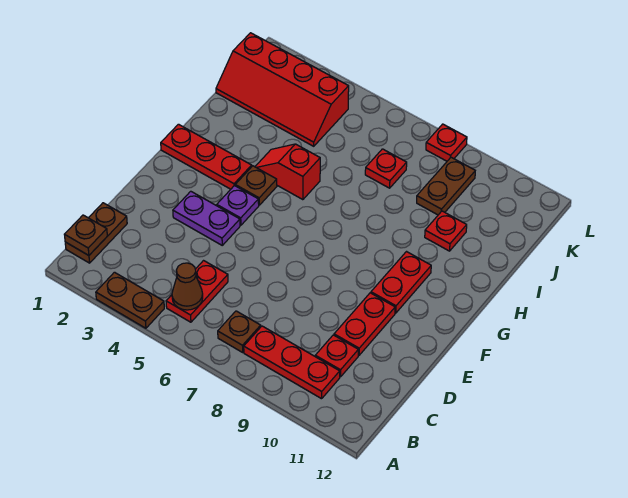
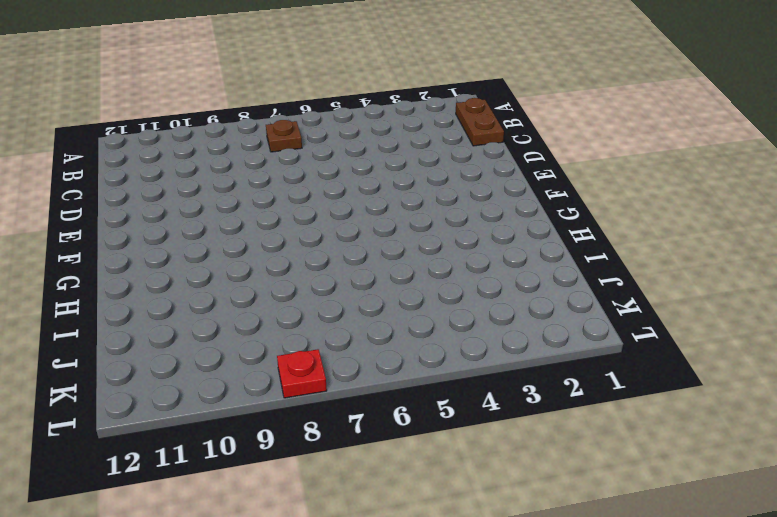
none -> brown plate A3:A4 level 1
none -> red plate B5:C5 level 1
none -> red plate B8:B10 level 1

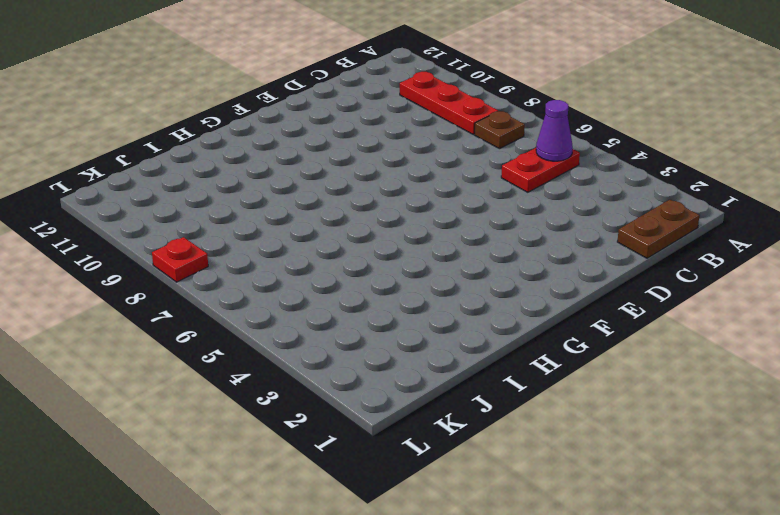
purple cone B5 level 2 -> brown cone B5 level 2
none -> brown plate A3:A4 level 1
none -> red plate C10 level 1
none -> red plate D10:E10 level 1

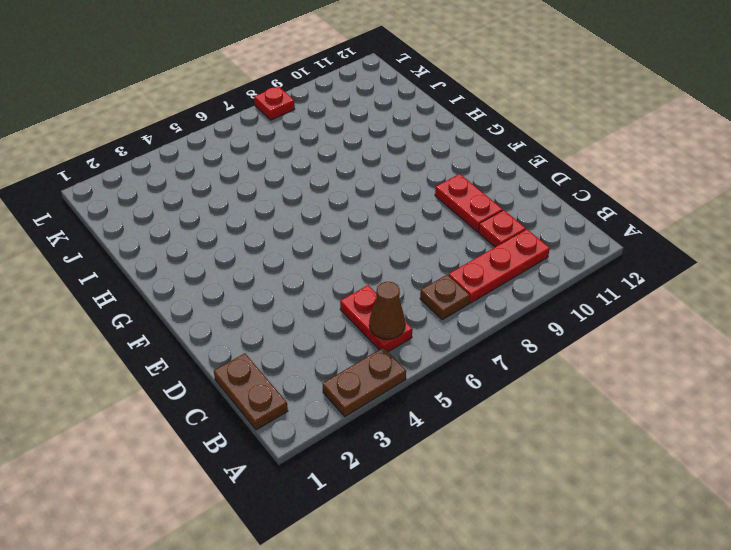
none -> purple plate E3:E4 level 1
none -> purple plate F4 level 1
none -> red plate F10:G10 level 1

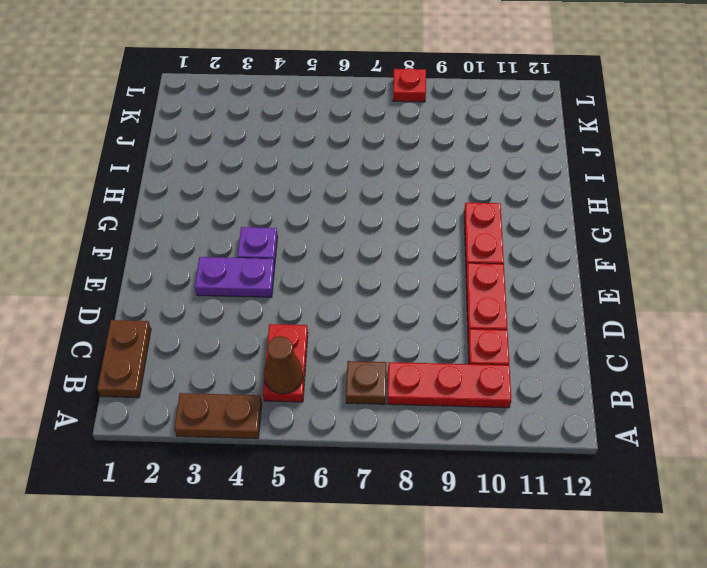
none -> red plate G1:G3 level 1
none -> brown plate G4 level 1
none -> red slope H4:H5 level 1 top 5

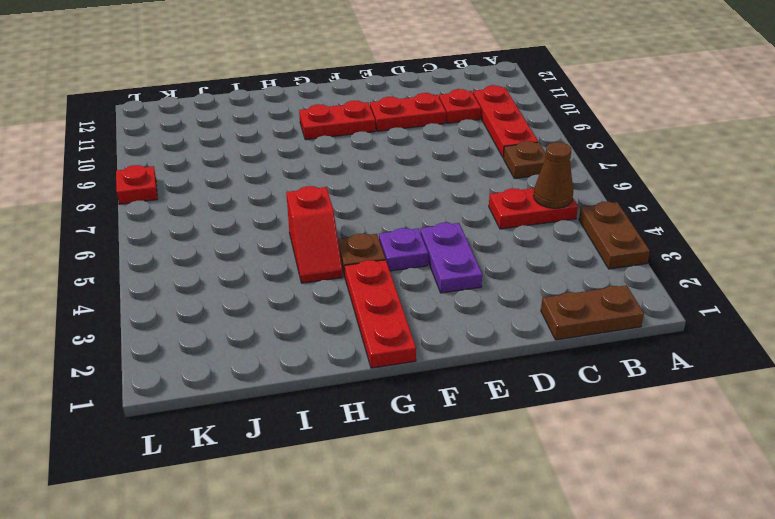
none -> red plate I10 level 1
none -> red slope J1:K4 level 1 top K
none -> red plate J7 level 1

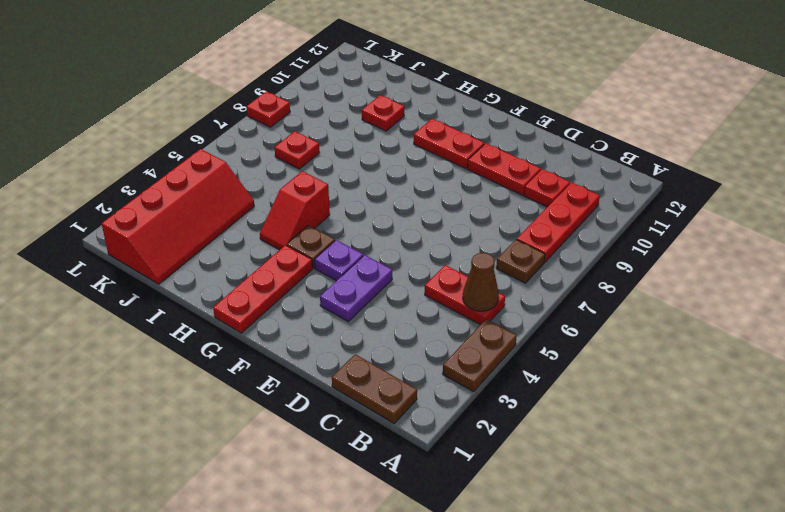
none -> brown plate J9:K9 level 1
none -> brown plate B1 level 2

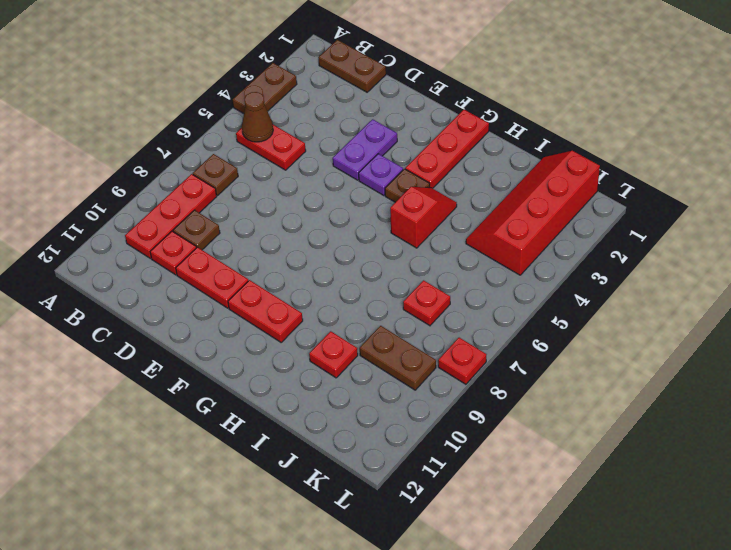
brown plate C9 level 1 -> brown plate B1 level 2

